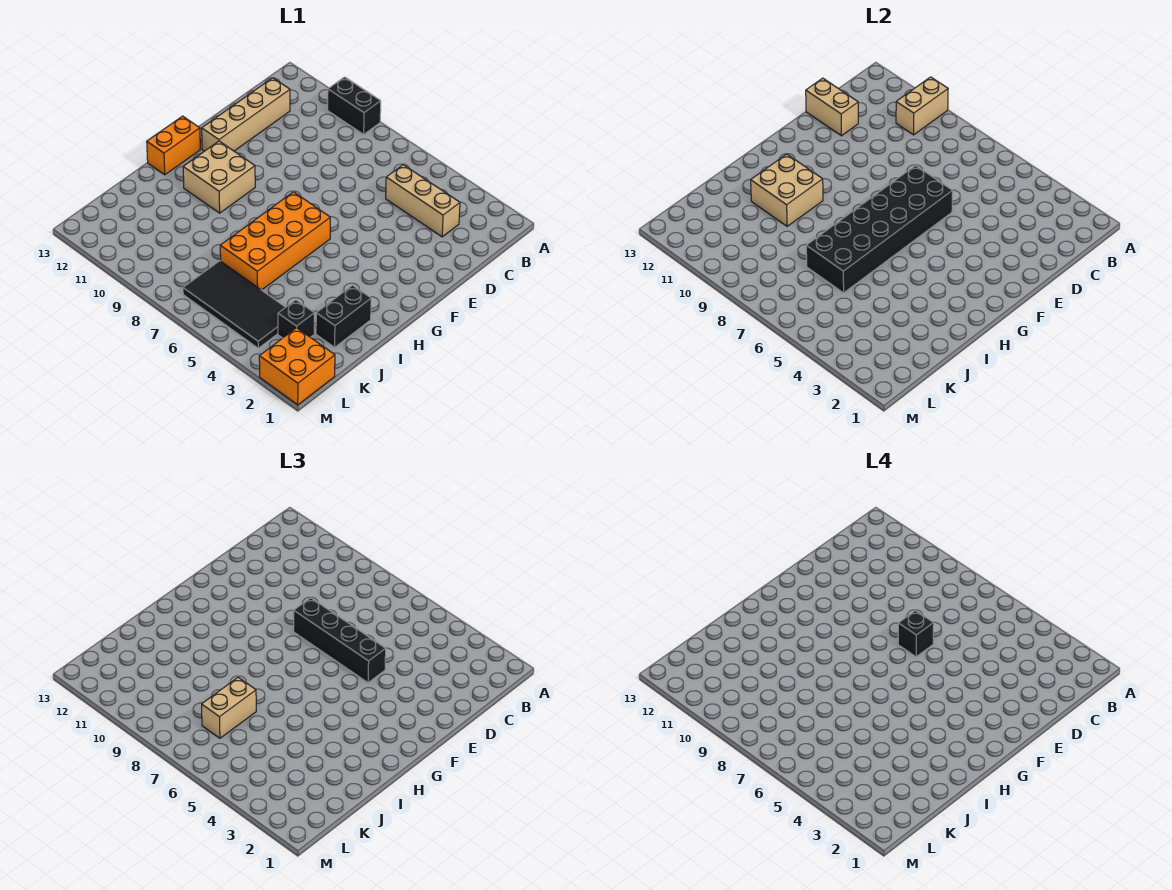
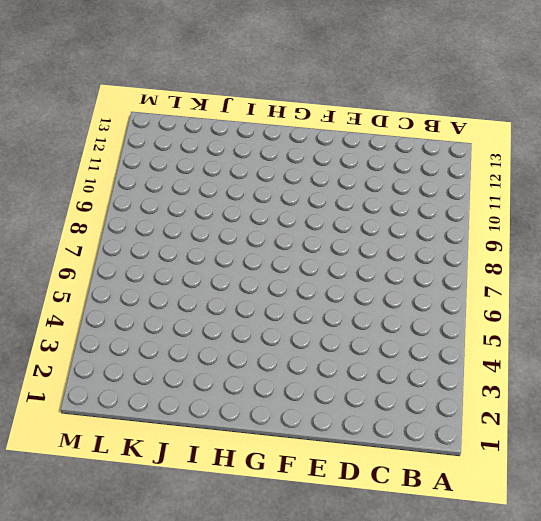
none -> black brick A9:A10 level 1
none -> tan brick C3:C5 level 1
none -> tan brick C12:F12 level 1

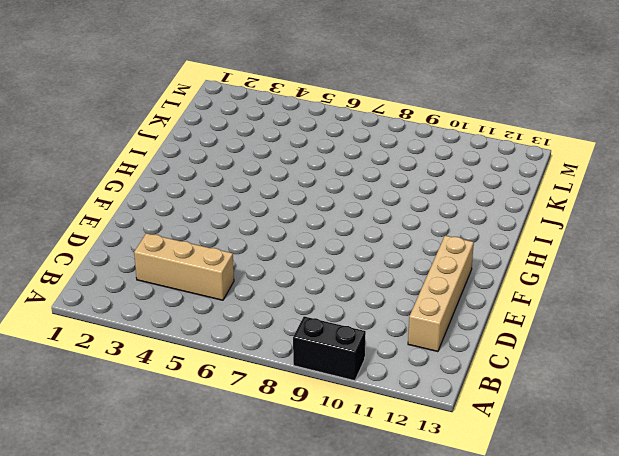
none -> orange brick G6:J7 level 1
none -> tan brick G10:H11 level 1
none -> orange brick G13:H13 level 1

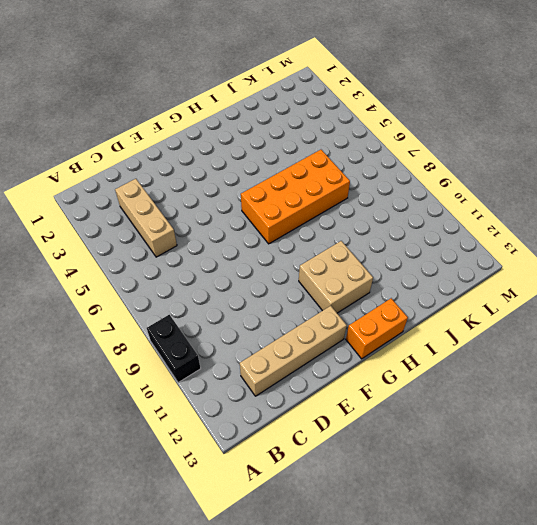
none -> black brick I2:J2 level 1
none -> black brick K3 level 1
none -> black tile K4:L7 level 1

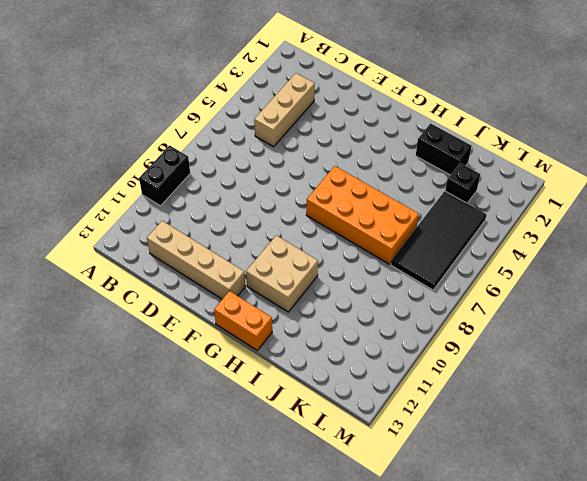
none -> orange brick L1:M2 level 1
none -> tan brick A10:B10 level 2
none -> tan brick D12:D13 level 2

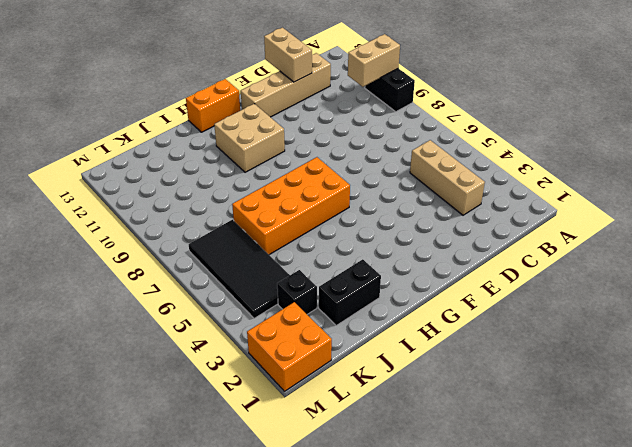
none -> black brick E6:J7 level 2
none -> tan brick H10:I11 level 2
none -> black brick E5:E8 level 3

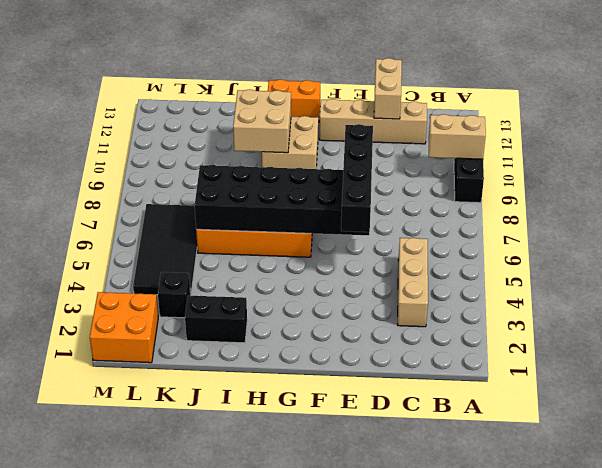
none -> tan brick J7:K7 level 3
none -> black brick E7 level 4

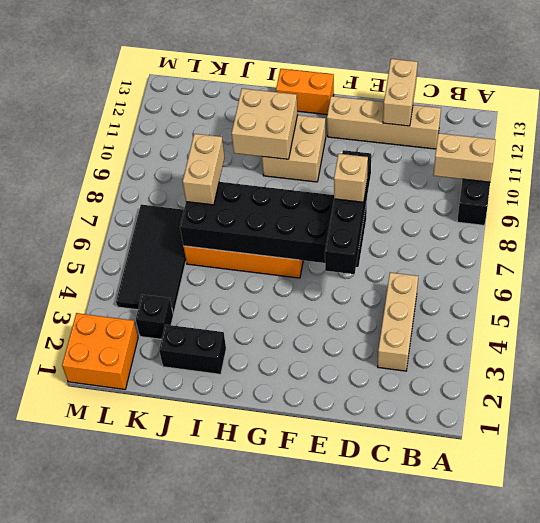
tan brick E7 level 4 -> black brick E7 level 4
tan brick J7:J8 level 3 -> tan brick J7:K7 level 3

